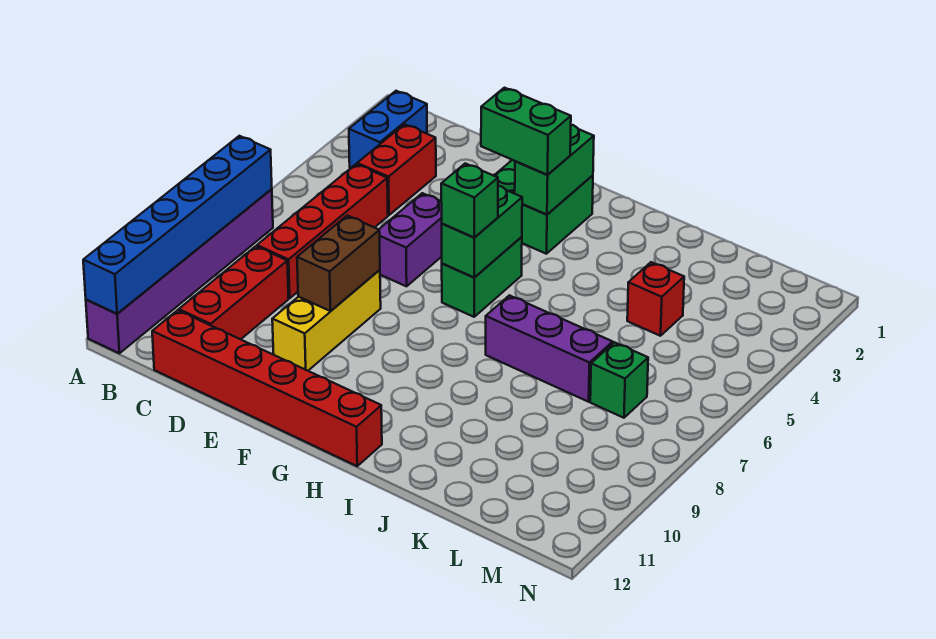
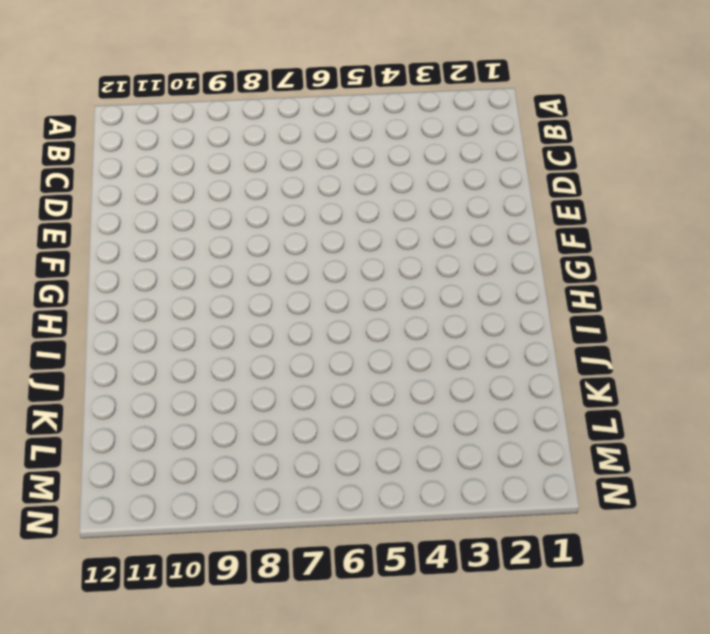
none -> purple brick A7:A12 level 1
none -> blue brick B2:B3 level 1
none -> red brick C3:C4 level 1

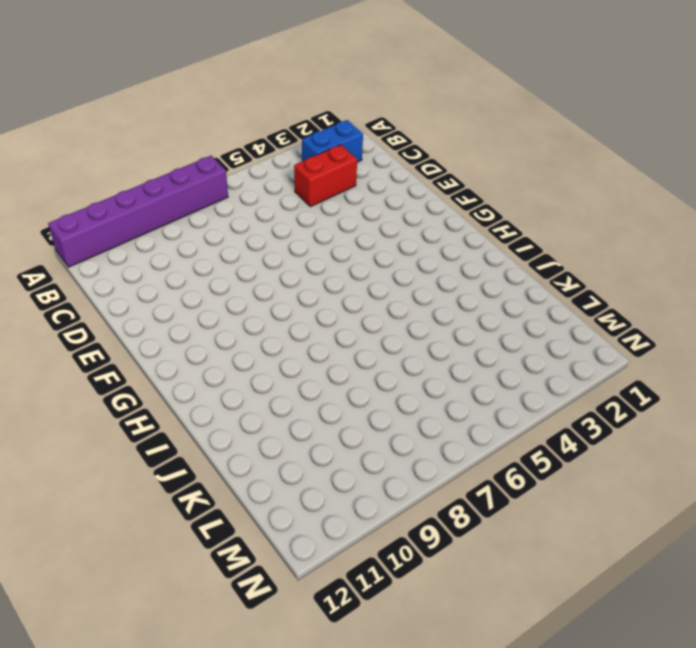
none -> red brick C5:C8 level 1
none -> red brick C9:C11 level 1
none -> red brick C12:H12 level 1

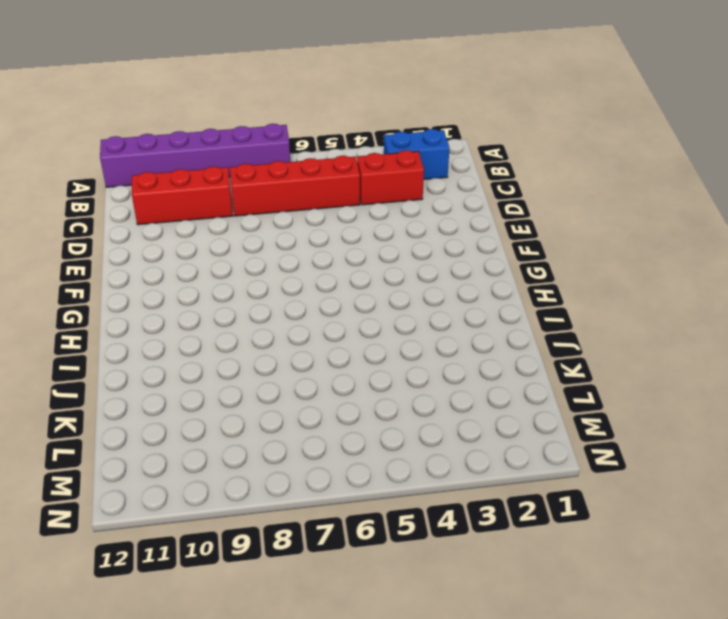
none -> red brick C12:H12 level 1
none -> purple brick E5:E6 level 1
none -> yellow brick E8:E10 level 1

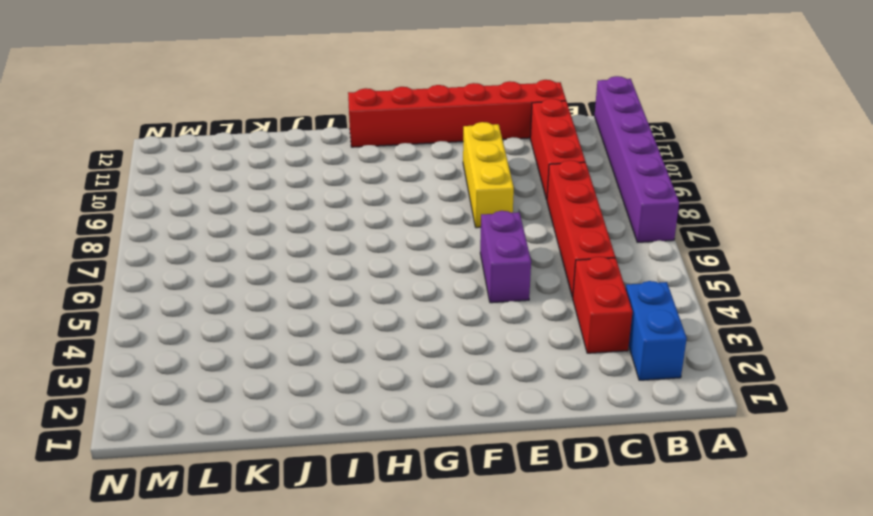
none -> green brick F2:G3 level 1
none -> green brick G5:G6 level 1
none -> purple brick I7:K7 level 1

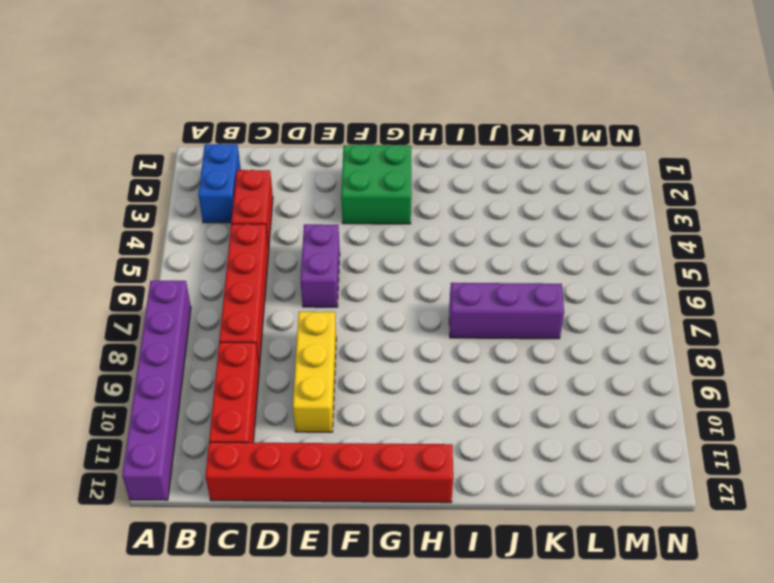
none -> green brick G5:G6 level 1
none -> red brick K4 level 1
none -> green brick L7 level 1

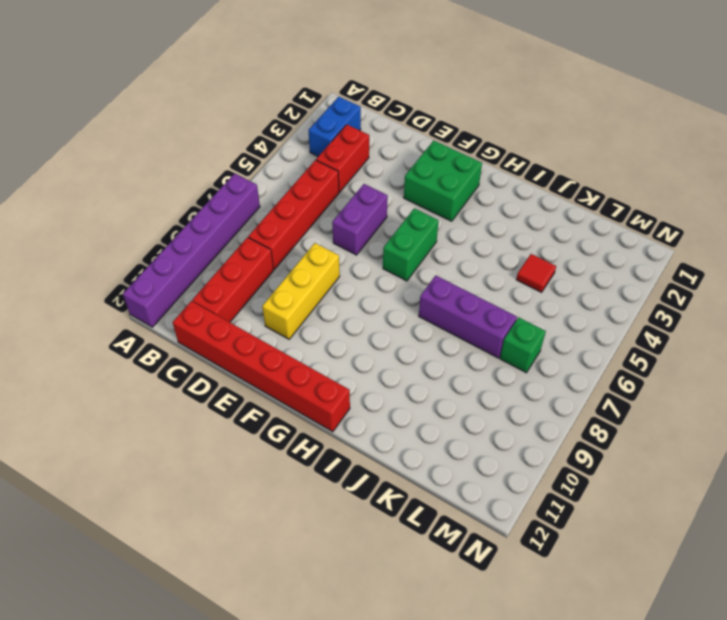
red tile K4 level 1 -> red brick K4 level 1
none -> blue brick A7:A12 level 2
none -> brown brick E8:E9 level 2
none -> green brick G2:G3 level 2

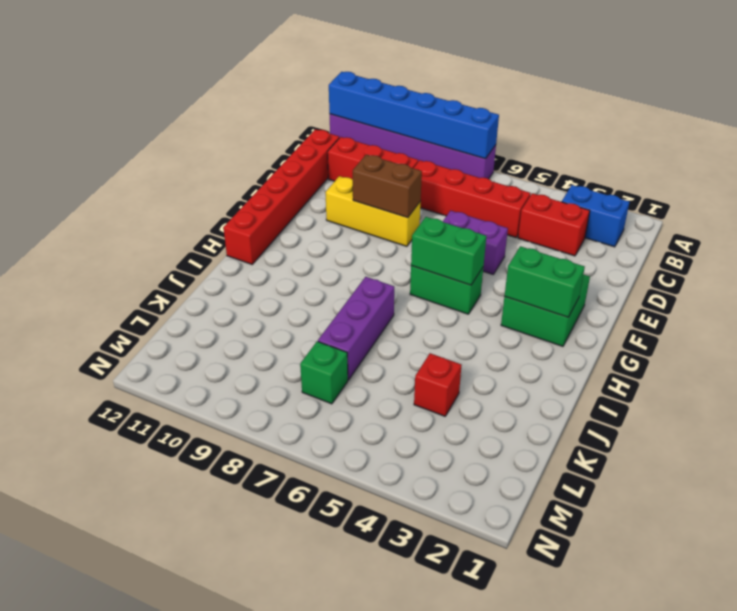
none -> green brick F3:G3 level 3
none -> green brick G6 level 3

